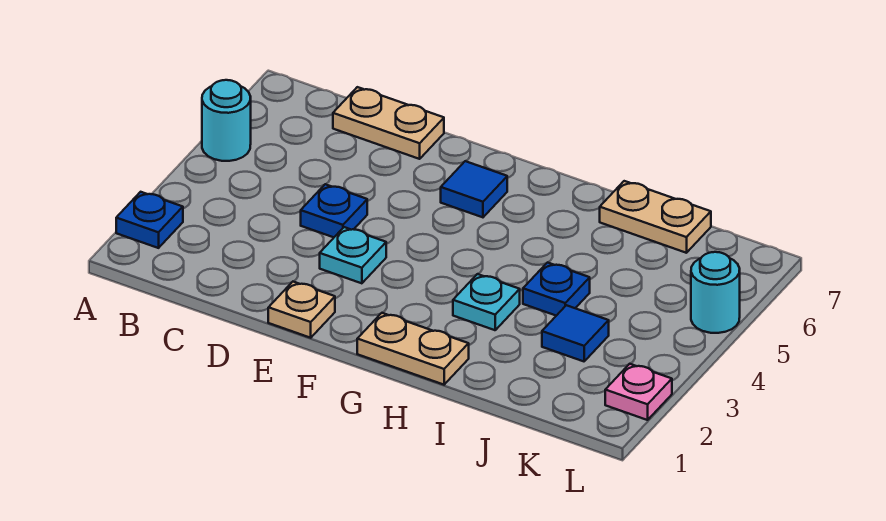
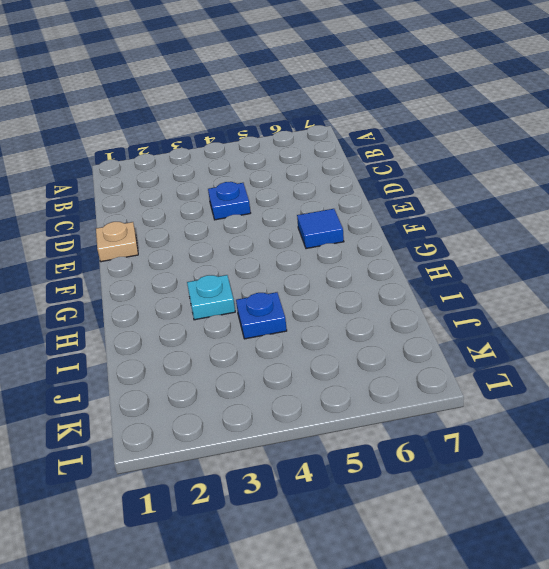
none -> blue plate A2 level 1
none -> cyan round brick A5 level 1
none -> tan plate C7:D7 level 1

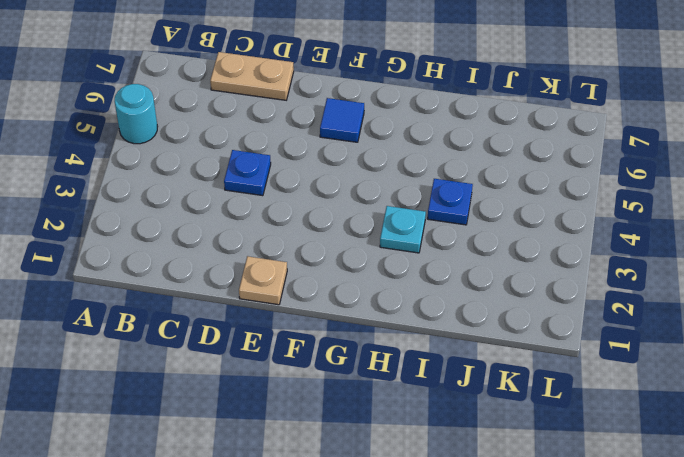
none -> blue plate A2 level 1
none -> cyan plate E3 level 1
none -> tan plate G1:H1 level 1

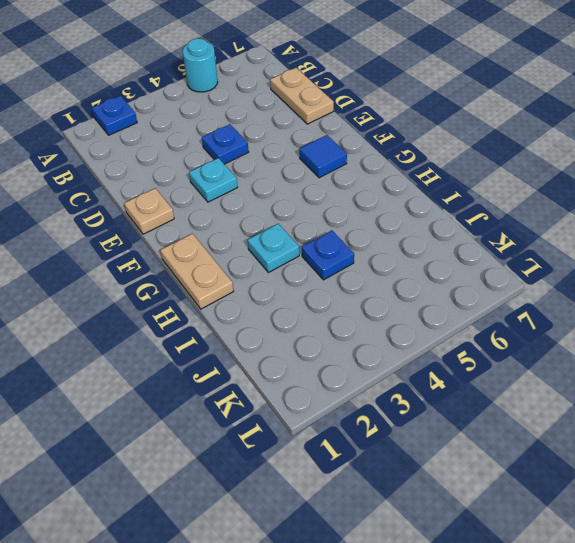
none -> tan plate I7:J7 level 1
none -> blue tile J3 level 1
none -> pink plate L2 level 1

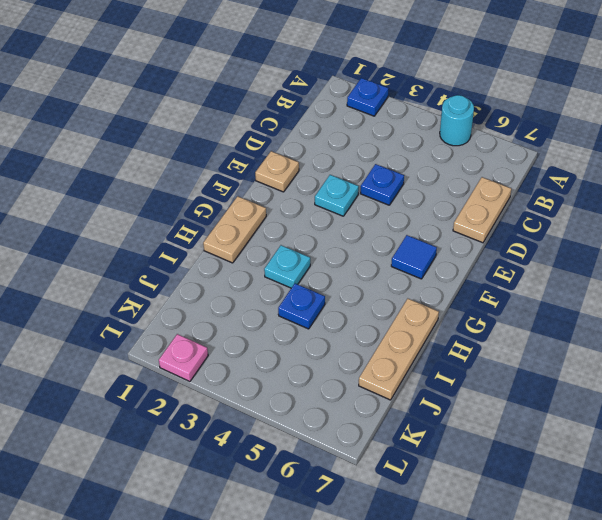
tan plate H7:J7 level 1 -> tan plate I7:J7 level 1
none -> blue tile J3 level 1
none -> cyan round brick L5 level 1

